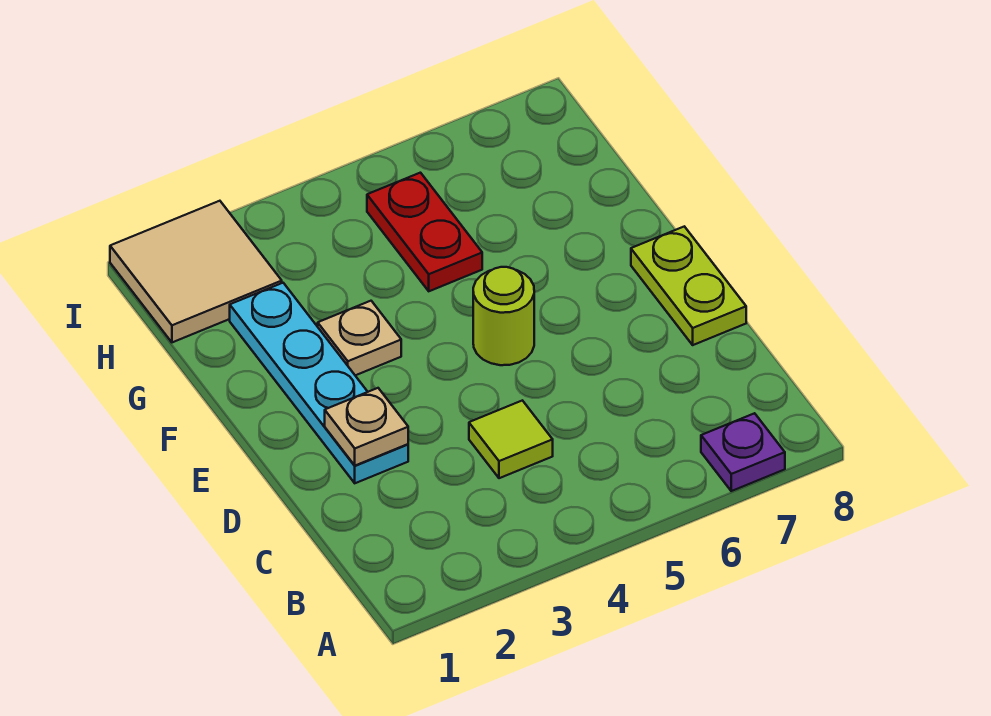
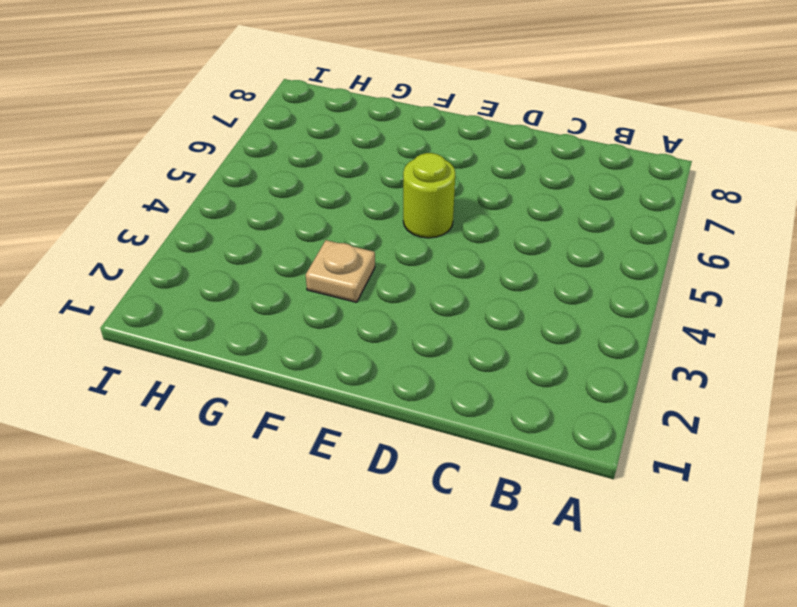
none -> purple plate A7 level 1
none -> lime tile C4 level 1

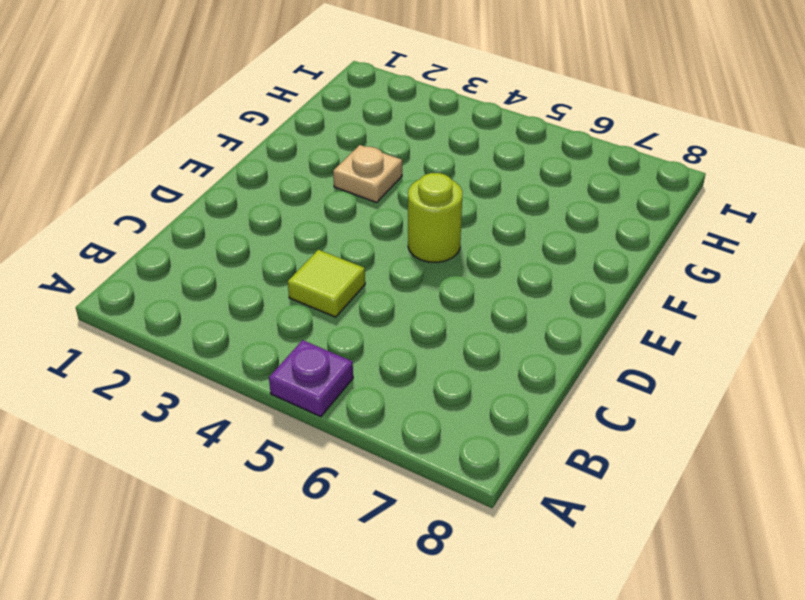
purple plate A5 level 1 -> purple plate A7 level 1
none -> cyan plate D2:G2 level 1
none -> lime plate D8:E8 level 1

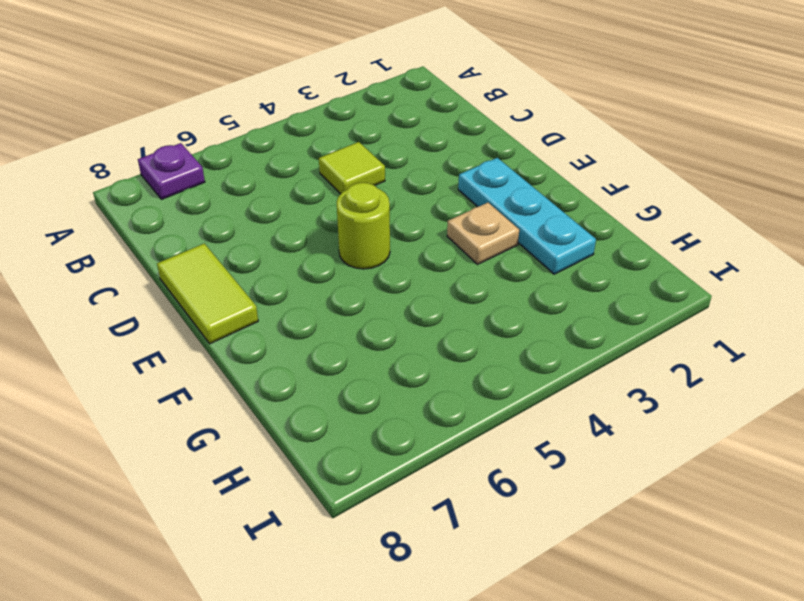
lime tile D8:E8 level 1 -> lime plate D8:E8 level 1
cyan plate E2:G2 level 1 -> cyan plate D2:G2 level 1
none -> red plate G5:H5 level 1
none -> tan tile H1:I2 level 1

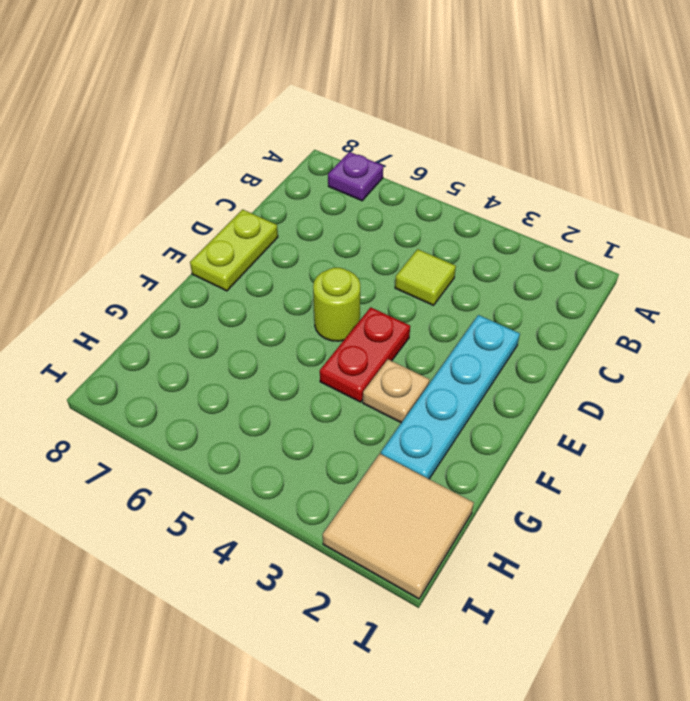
red plate E4:F4 level 1 -> red plate G5:H5 level 1
none -> tan plate D2 level 2

